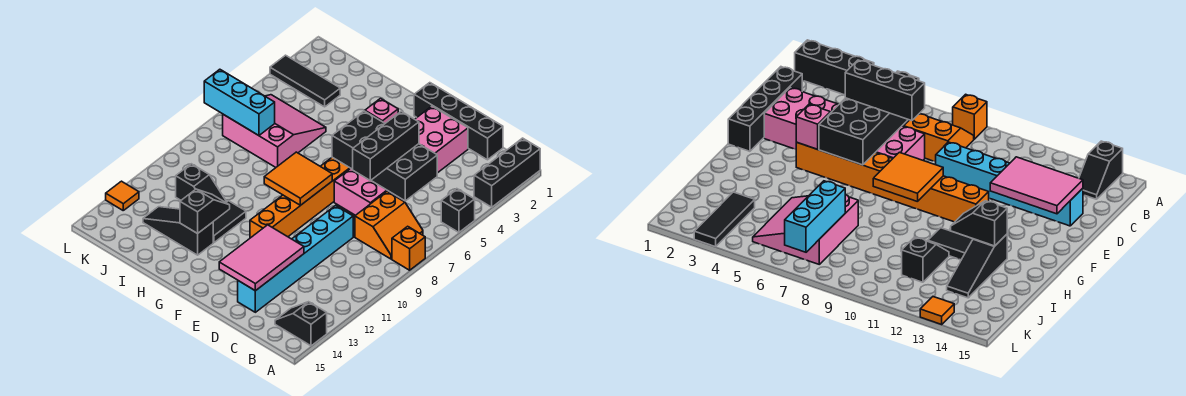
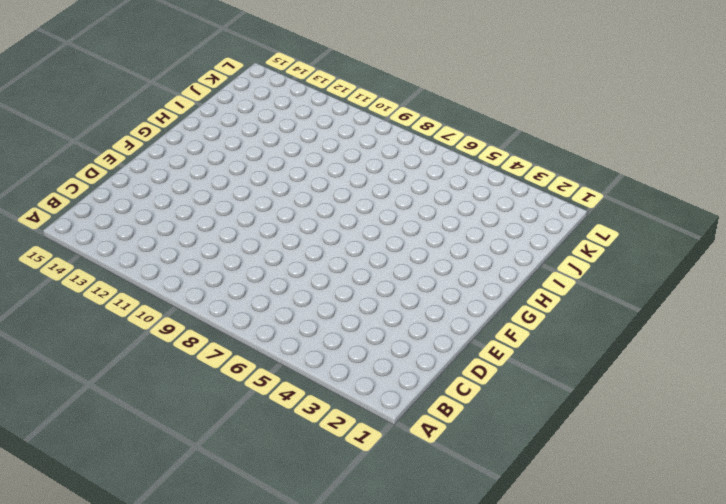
none -> black brick A1:A3 level 1
none -> black brick A5 level 1
none -> orange brick A8 level 1

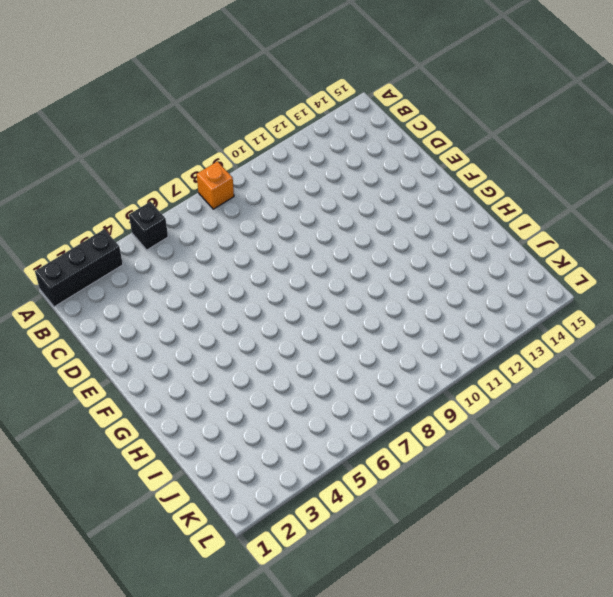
none -> black slope A14:B14 level 1 top A
none -> orange slope B7:C8 level 1 top C
none -> black brick C1:F1 level 1

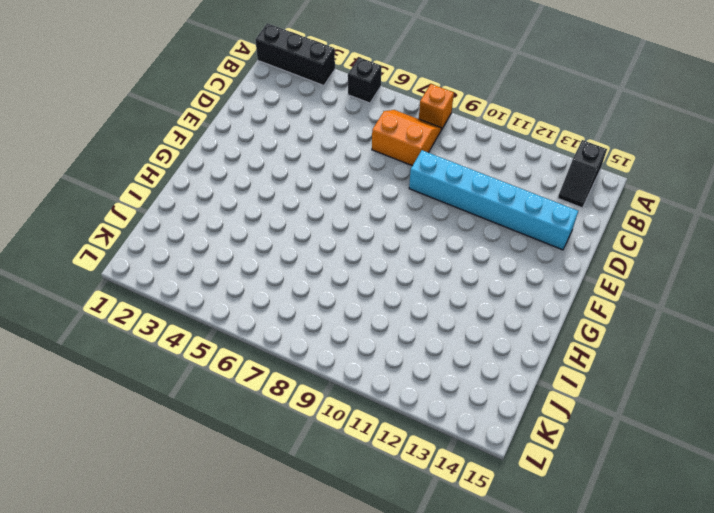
none -> black brick C1:F1 level 1
none -> pink brick D2:E7 level 1
none -> orange brick F4:F11 level 1

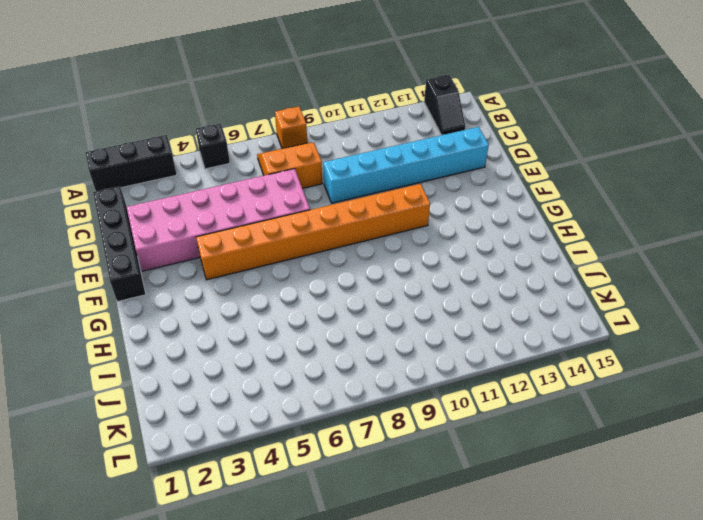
none -> black tile H11:H12 level 1
none -> black slope H13:J13 level 1 top H
none -> pink slope I5:K7 level 1 top 7

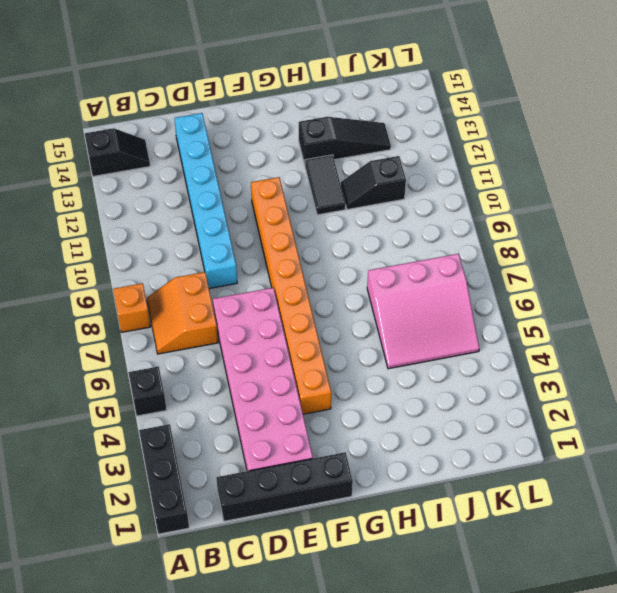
none -> black tile J3:L3 level 1
none -> orange tile L13 level 1
none -> black brick C5:F6 level 2

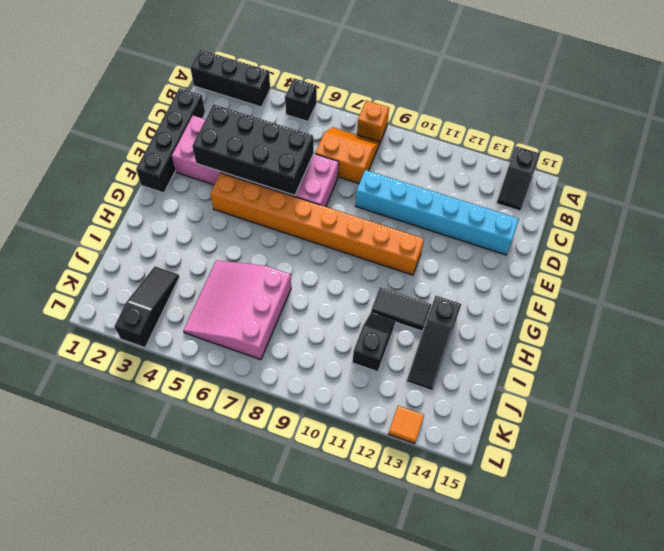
black brick D3:E6 level 2 -> black brick C5:F6 level 2
black slope J3:L3 level 1 top L -> black tile J3:L3 level 1
none -> pink tile D12:E14 level 2
none -> pink brick F4 level 2
none -> orange tile F8:G9 level 2

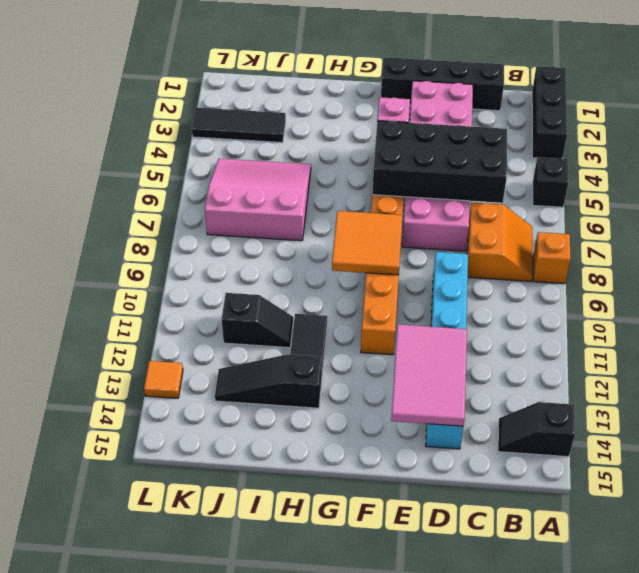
none -> black slope H12:H13 level 2 top 13
none -> cyan brick J7:L7 level 2
none -> black brick D5:D7 level 3

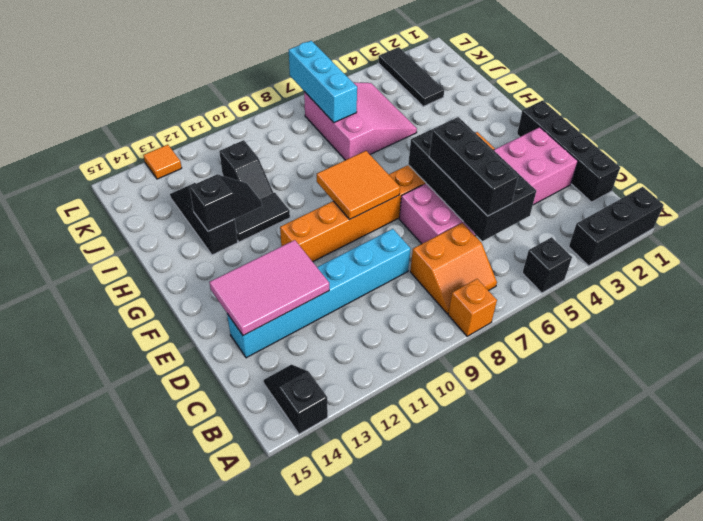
black brick C6:E6 level 3 -> black brick D5:D7 level 3
none -> pink brick F4 level 2

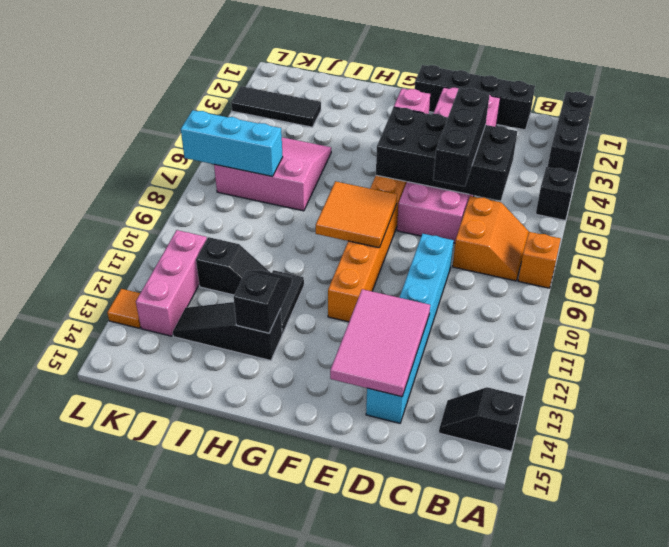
pink brick K11:K13 level 1 -> none

